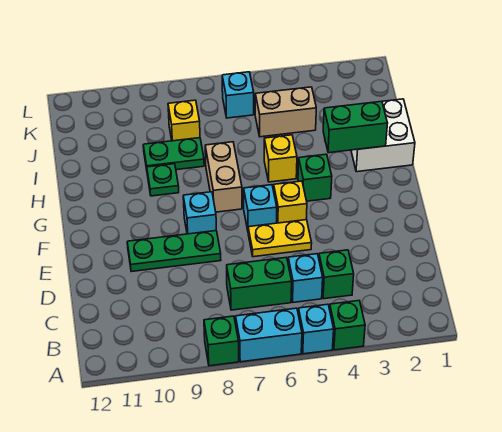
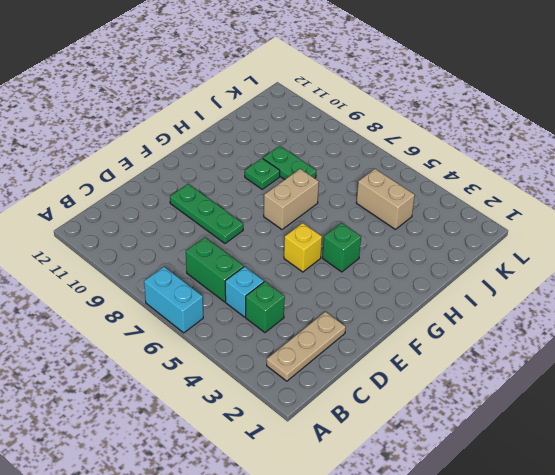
tan plate B2:D2 level 1 -> none
none -> green brick A4 level 1
none -> cyan brick A5 level 1
none -> green brick A8 level 1

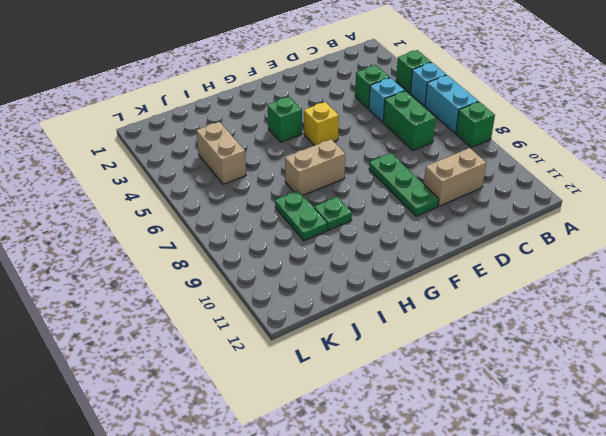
tan brick C10:D10 level 1 -> none
none -> yellow plate E5:E6 level 1
none -> cyan brick F6 level 1
none -> cyan brick F8 level 1

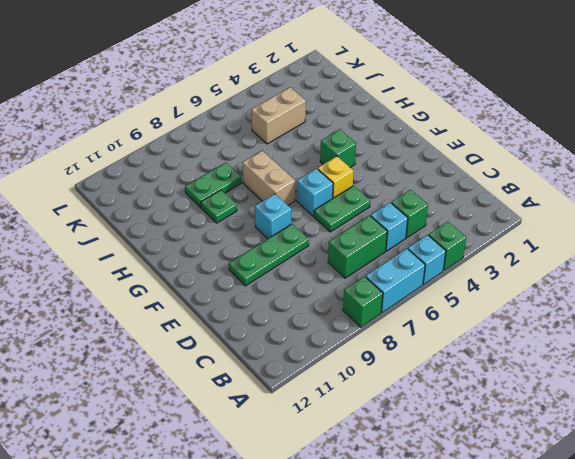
green plate E5:E6 level 1 -> yellow plate E5:E6 level 1
none -> white brick H1:I2 level 1
none -> yellow brick H5 level 1
none -> yellow brick J8 level 1

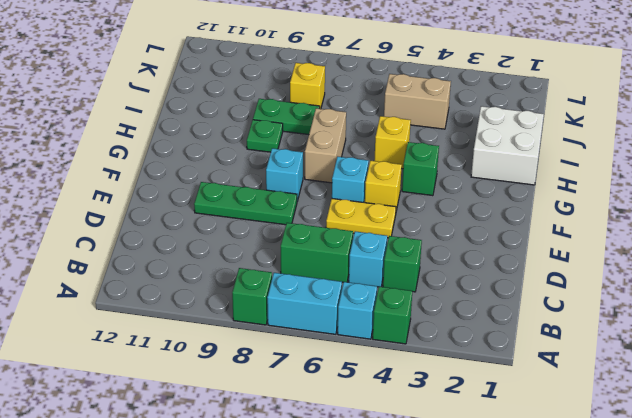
none -> cyan brick K6 level 1
none -> green brick H2:H3 level 2

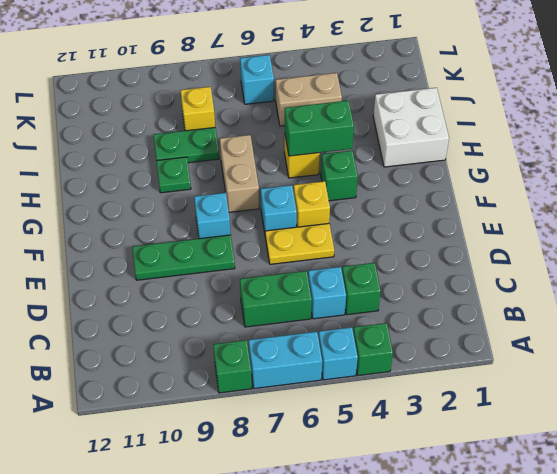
green brick H4:H5 level 2 -> green brick H2:H3 level 2

